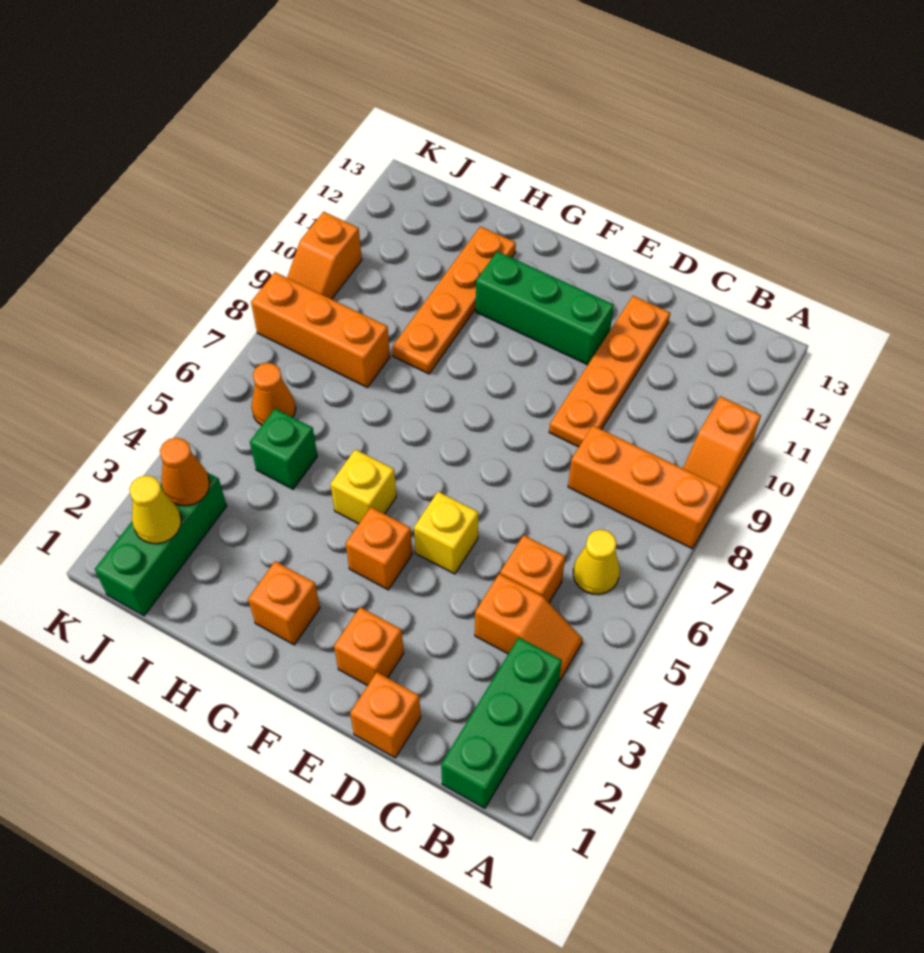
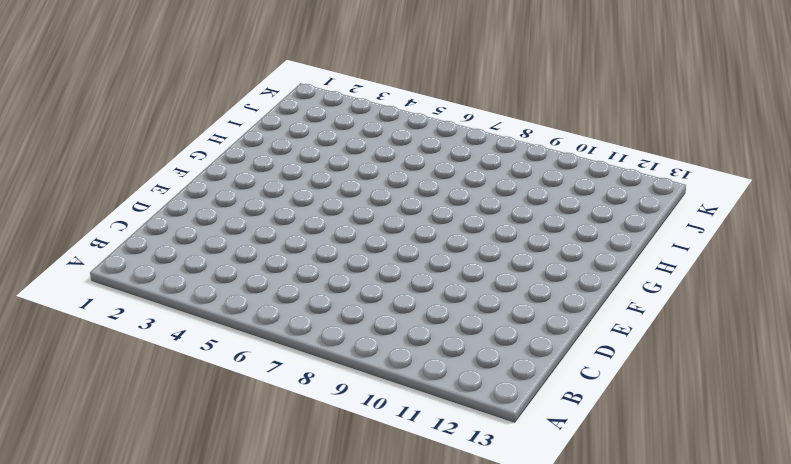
none -> orange brick A8:C8 level 1
none -> orange slope A9:A10 level 1 top 10
none -> green brick B1:B3 level 1

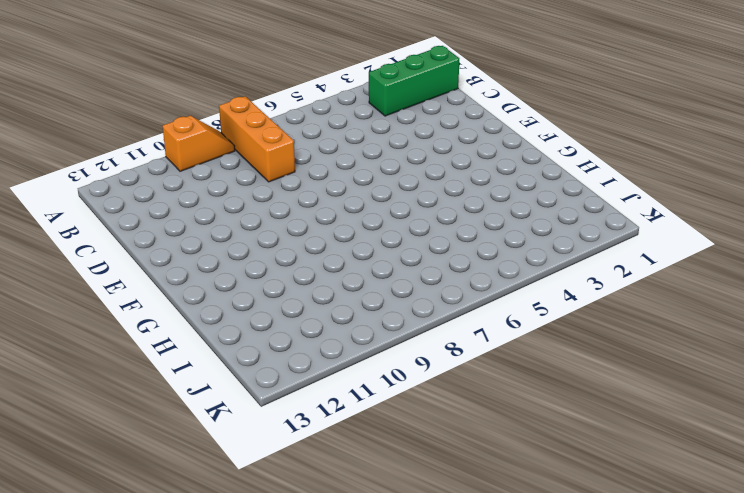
none -> orange slope B4:C4 level 1 top C
none -> yellow cone B6 level 1
none -> orange brick C5 level 1

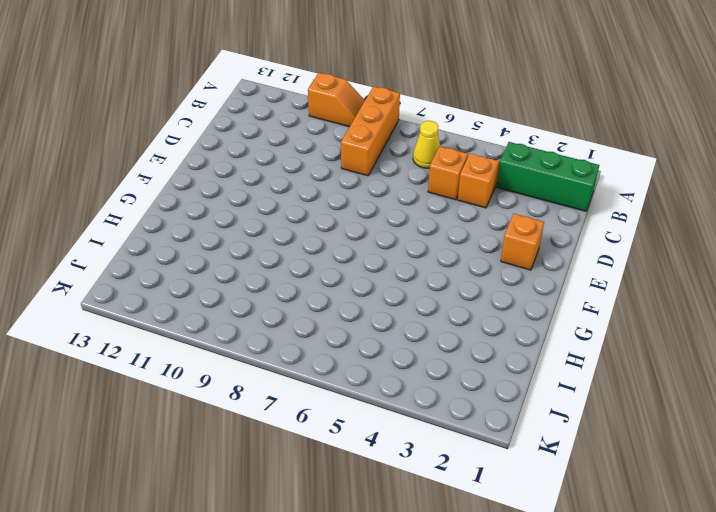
none -> orange brick D1 level 1
none -> orange plate D9:D12 level 1
none -> yellow brick E5 level 1

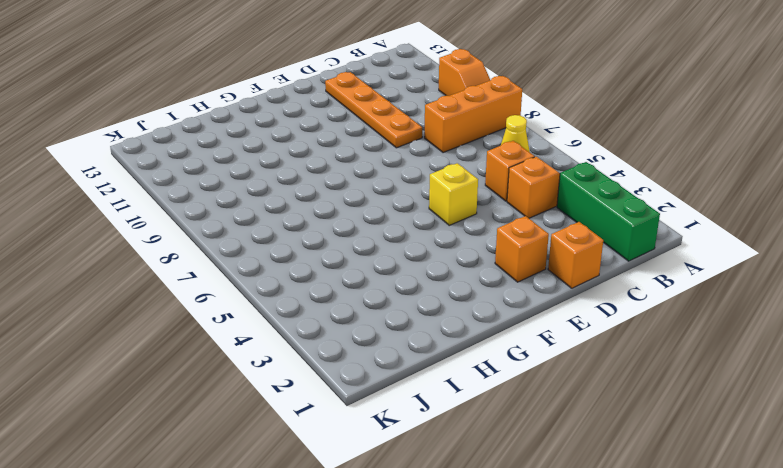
none -> green brick E11:G11 level 1
none -> orange brick F4 level 1
none -> orange brick G2 level 1

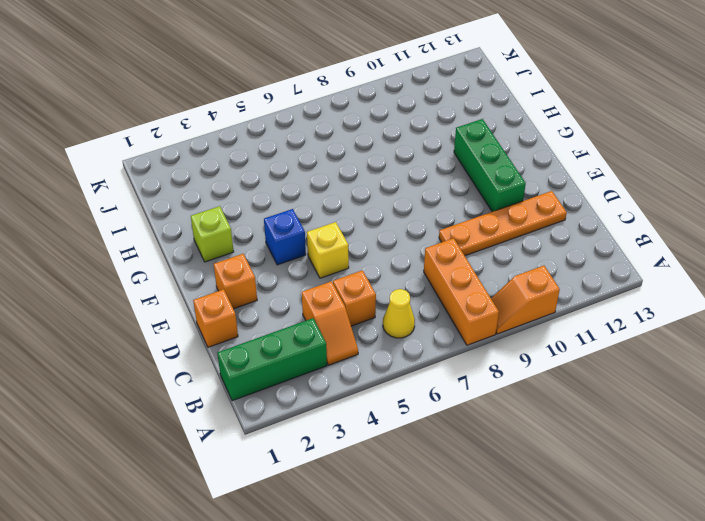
blue brick F4 level 1 -> orange brick F4 level 1
lime brick G2 level 1 -> orange brick G2 level 1
none -> yellow brick G5 level 1
none -> orange plate H9:H12 level 1
none -> green brick I5 level 1

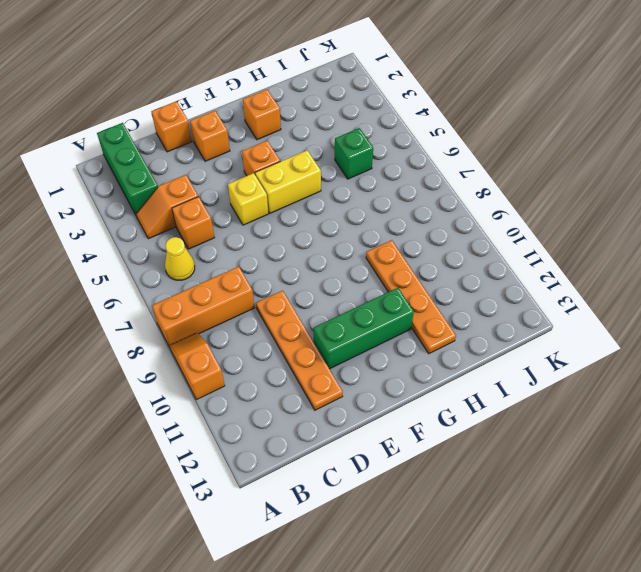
yellow brick F5:G5 level 1 -> yellow brick G5 level 1
none -> orange brick I8:K8 level 1
none -> green brick J1:J3 level 1
none -> orange cone J6 level 1

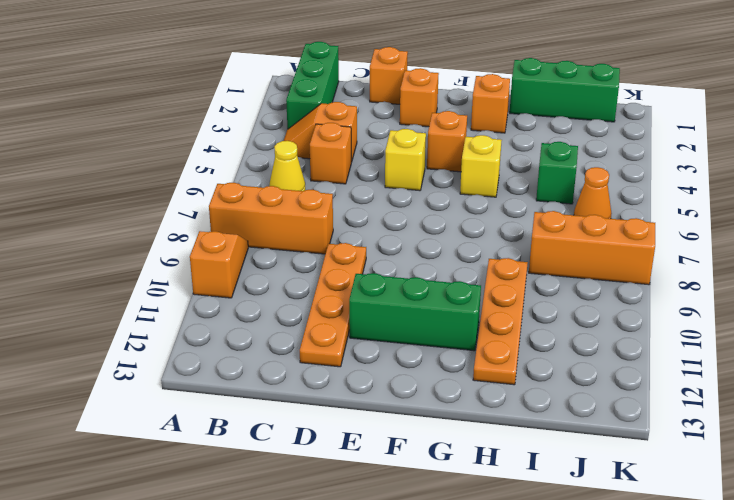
green brick H1:J1 level 1 -> green brick J1:J3 level 1
none -> orange slope K9:K10 level 1 top 10
none -> yellow cone J2 level 2
none -> orange cone J3 level 2

